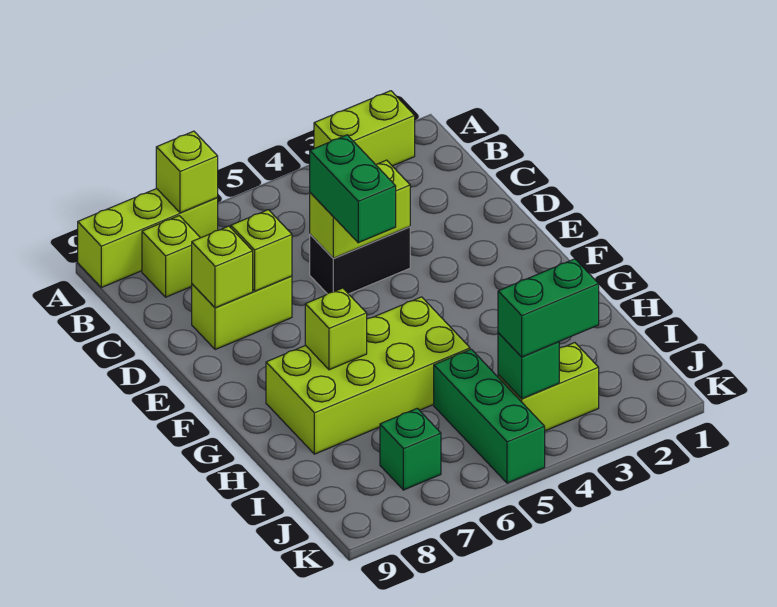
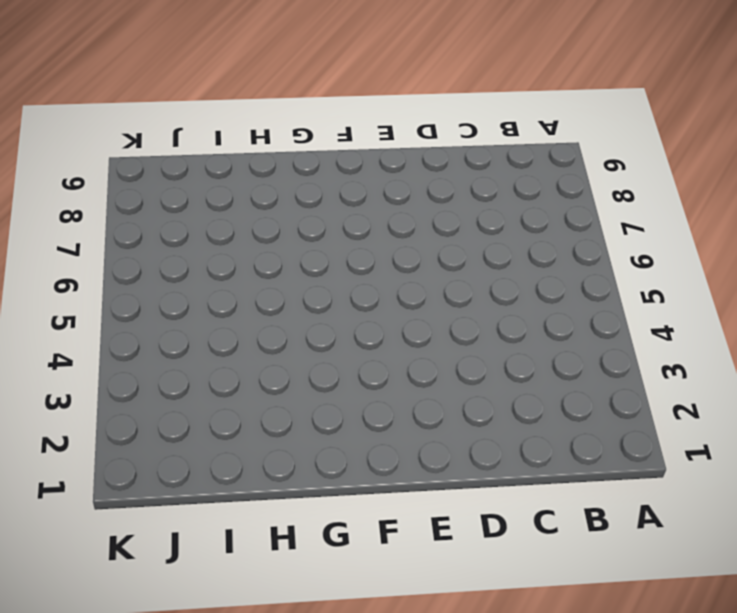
none -> lime brick A2:A3 level 1
none -> lime brick A7:A9 level 1
none -> lime brick B8 level 1

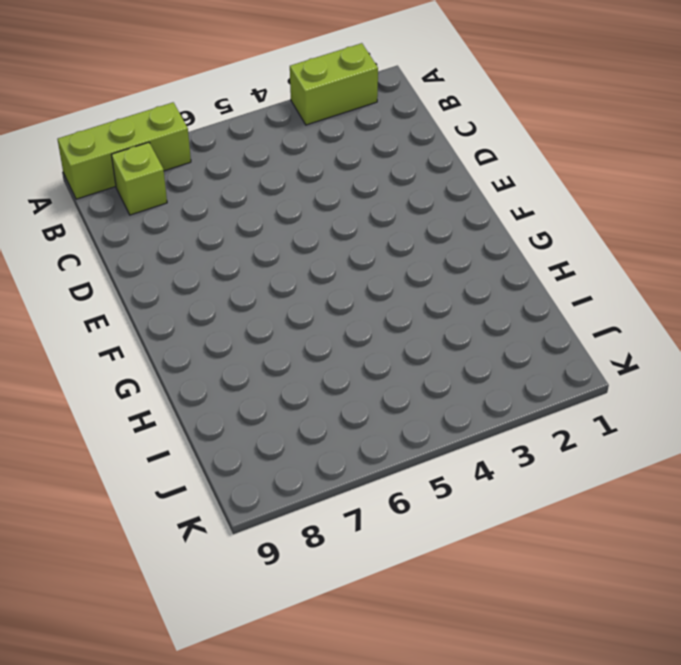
none -> black brick D4:D5 level 1
none -> lime brick D7:D8 level 1
none -> lime brick G5:H8 level 1

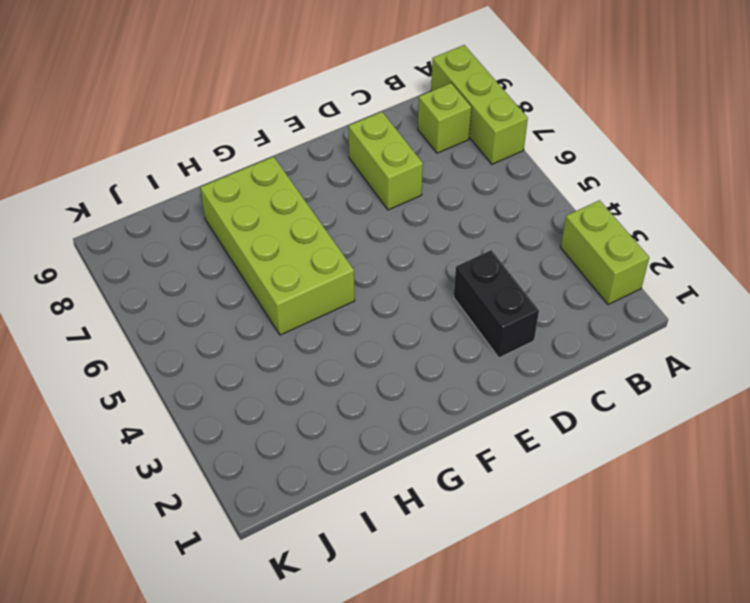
black brick D2:D3 level 1 -> black brick D4:D5 level 1
none -> green brick I5:K5 level 1
none -> lime brick J3:J4 level 1
none -> green brick J7 level 1

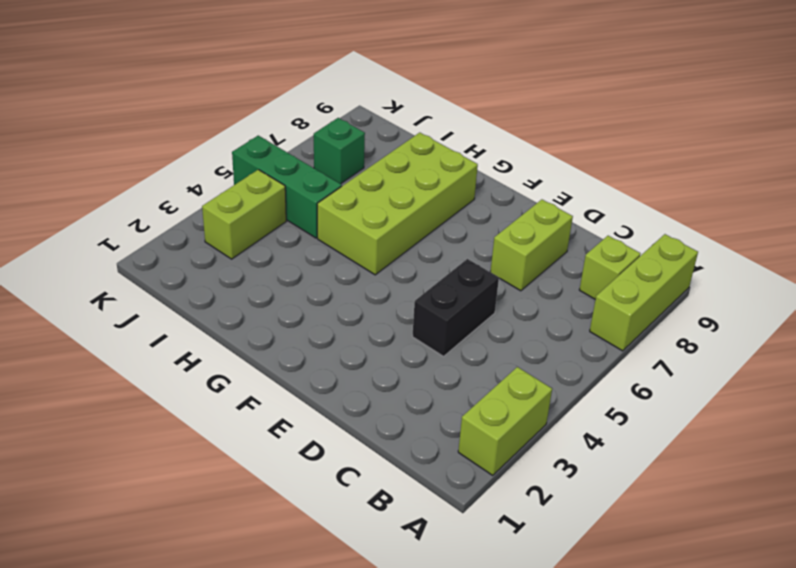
none -> lime brick A7 level 2
none -> lime brick D4:D5 level 2
none -> lime brick D7 level 2

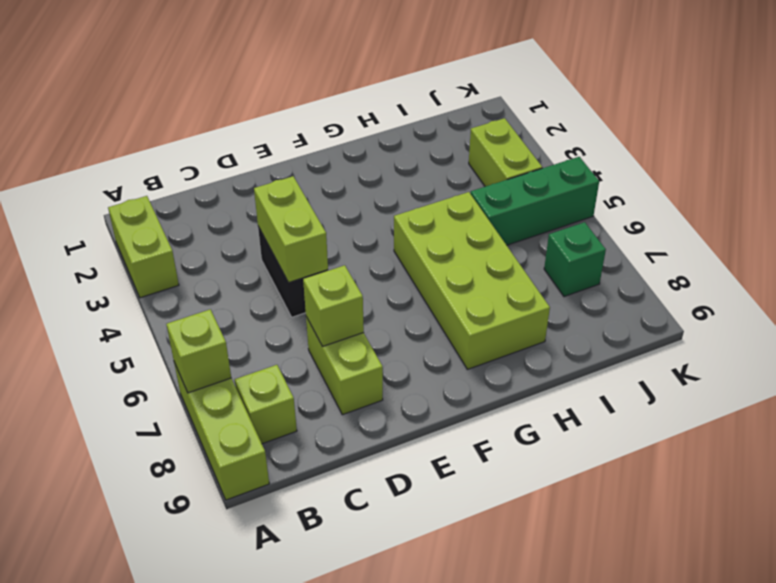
none -> lime brick D8 level 2
none -> lime brick G7 level 2
none -> green brick J4 level 2

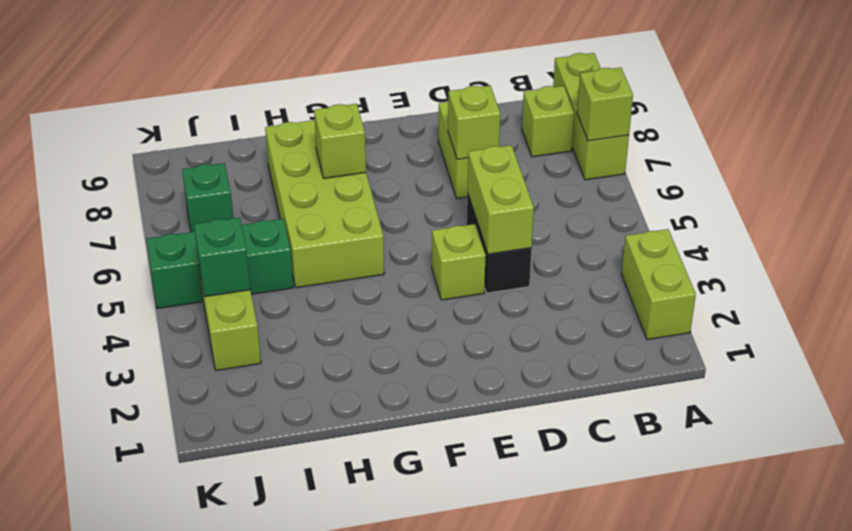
lime brick E4 level 1 -> lime brick D8 level 2
none -> green brick D5:E5 level 3
none -> green brick J3:J4 level 3

